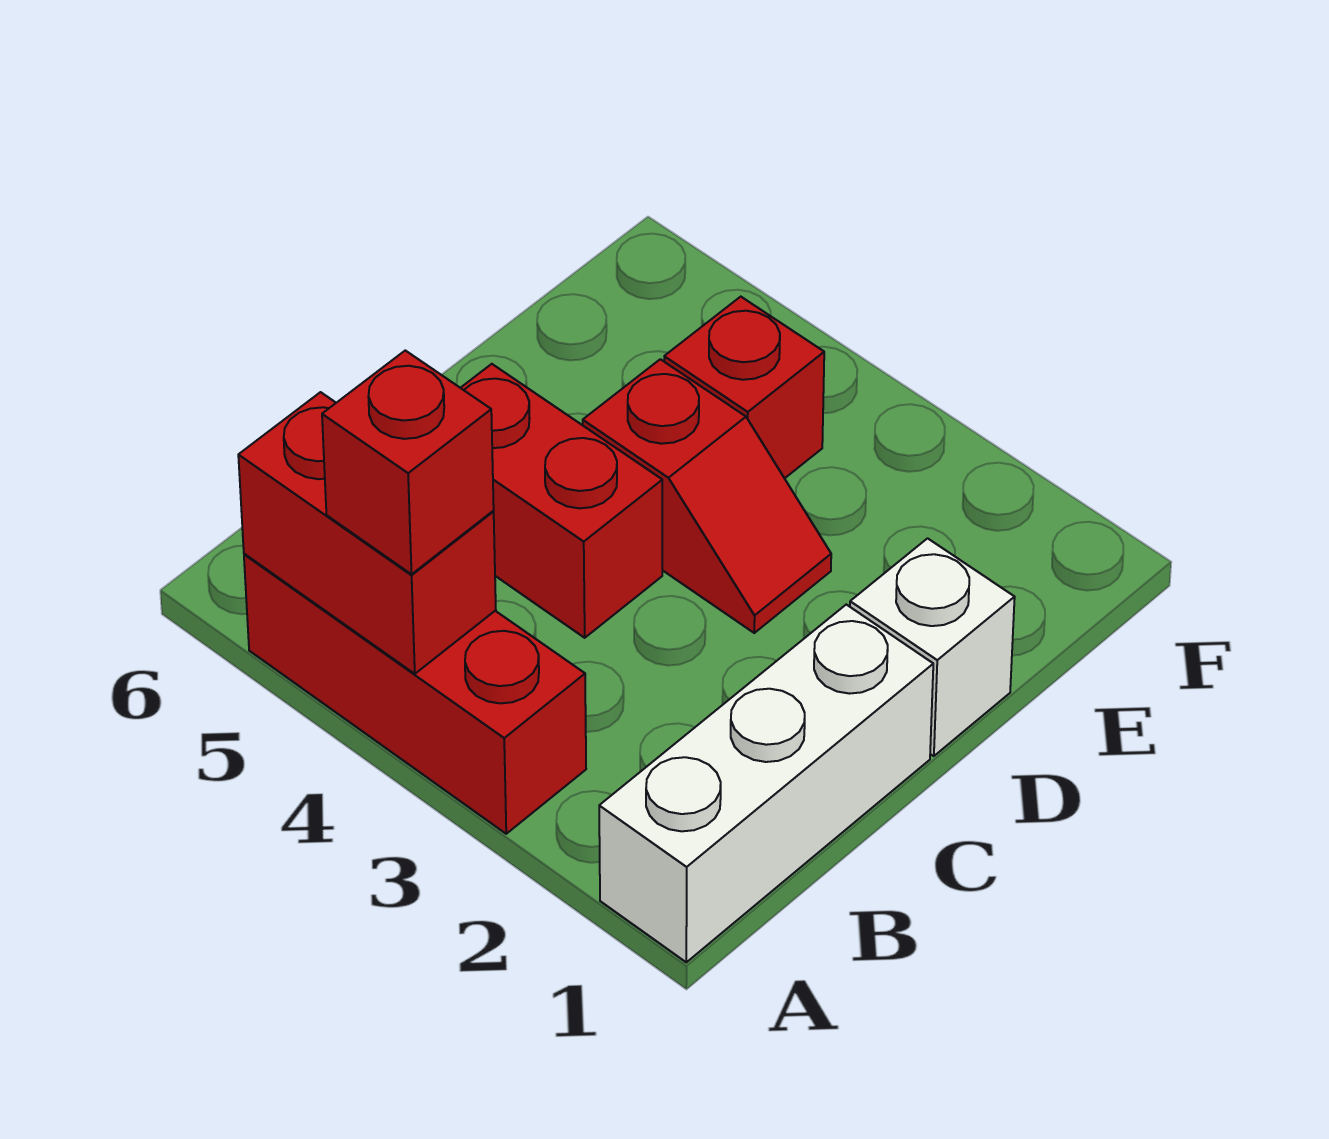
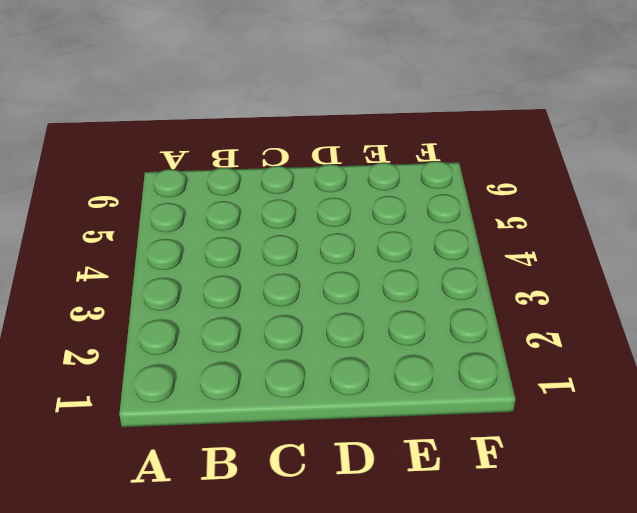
none -> white brick A1:C1 level 1
none -> red brick A3:A5 level 1

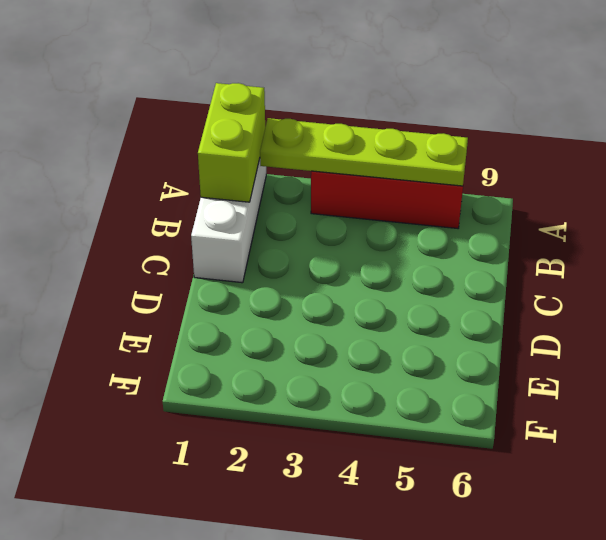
lime brick A1:B1 level 2 -> none
lime plate A2:A5 level 2 -> red brick A4:A5 level 2
none -> red brick C4:C5 level 1
none -> white brick D1 level 1

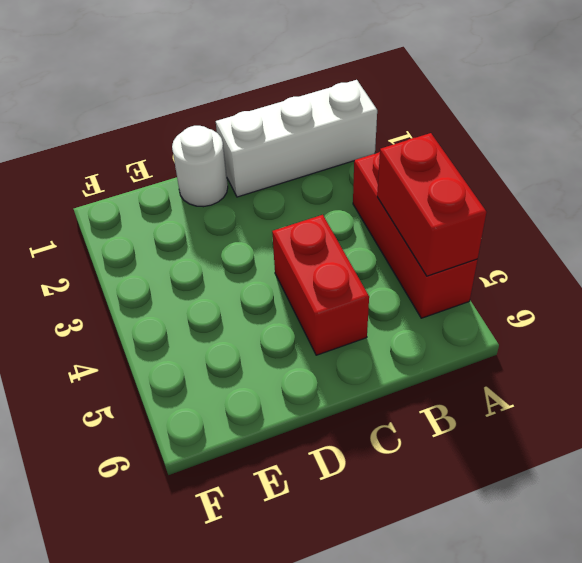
white round brick D1 level 1 -> white brick D1 level 1
none -> red slope D3:D4 level 1 top 4
none -> red brick E4 level 1

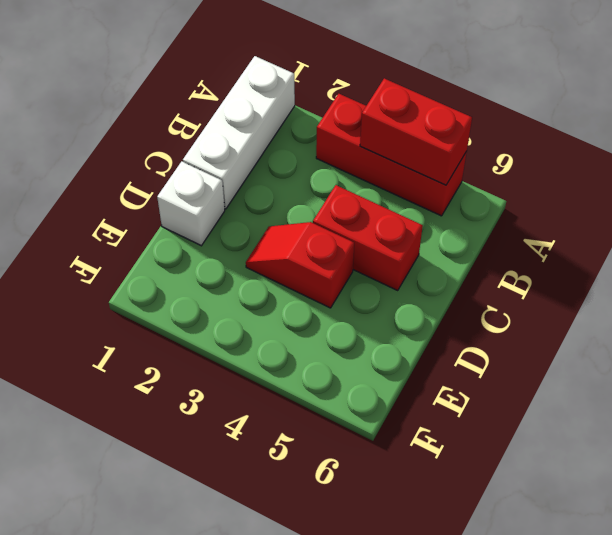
none -> red brick E4 level 1
none -> red brick A4 level 3

